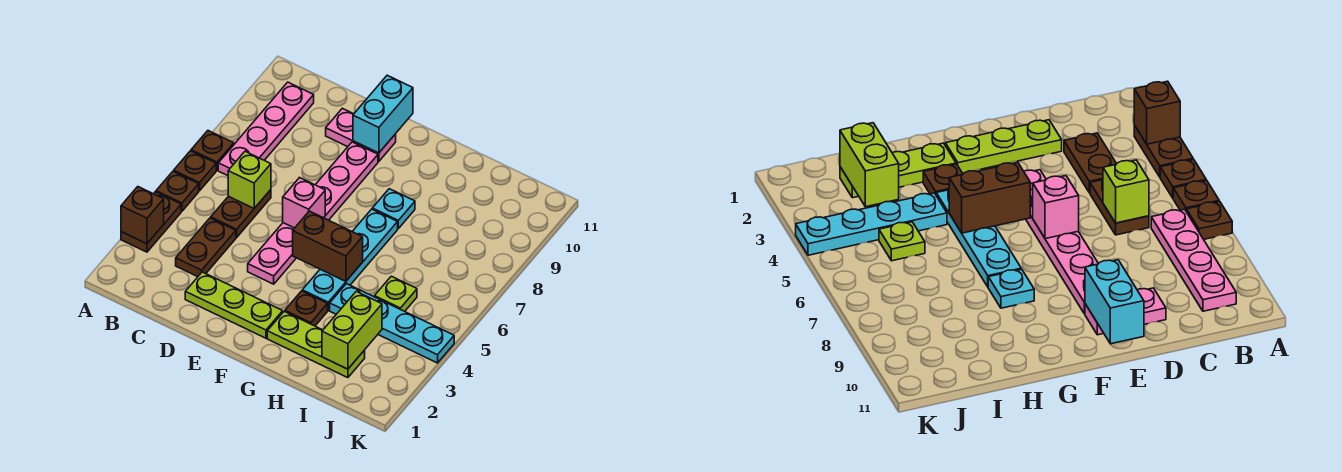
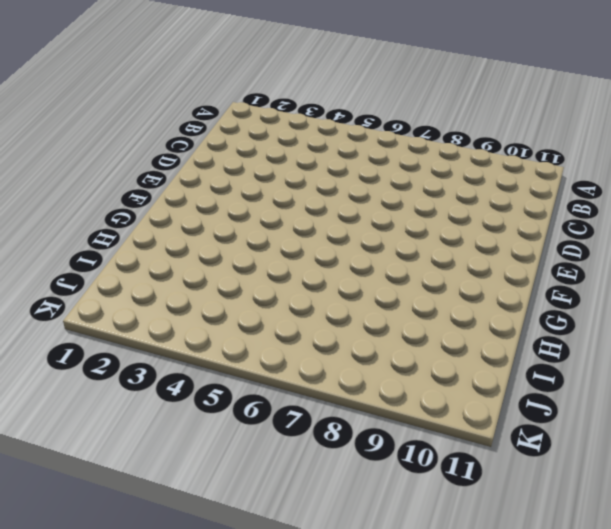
none -> brown plate A3:A4 level 1
none -> brown plate A5 level 1
none -> brown plate A6 level 1

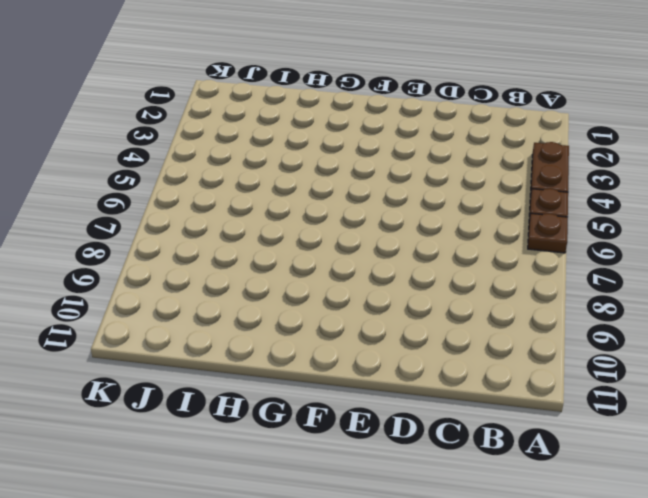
none -> brown plate A7 level 1
none -> pink plate B7:B10 level 1
none -> brown plate C3:C4 level 1

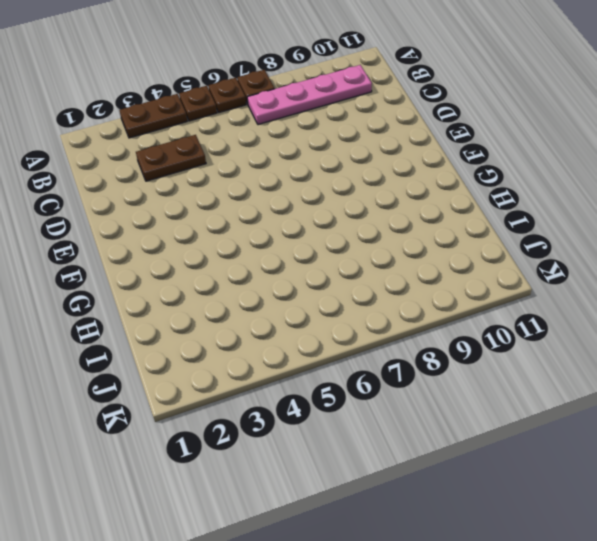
none -> brown plate C5:C6 level 1
none -> lime plate D2:F2 level 1
none -> pink plate D10:E10 level 1

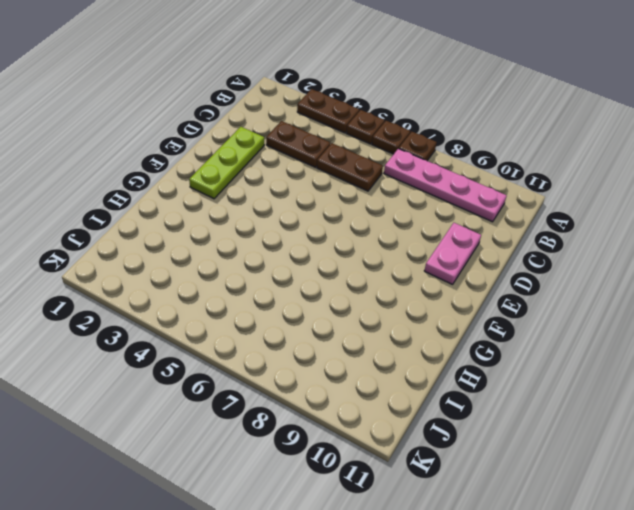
none -> pink plate E4:E9 level 1
none -> lime plate G2:I2 level 1
none -> brown plate G3 level 1

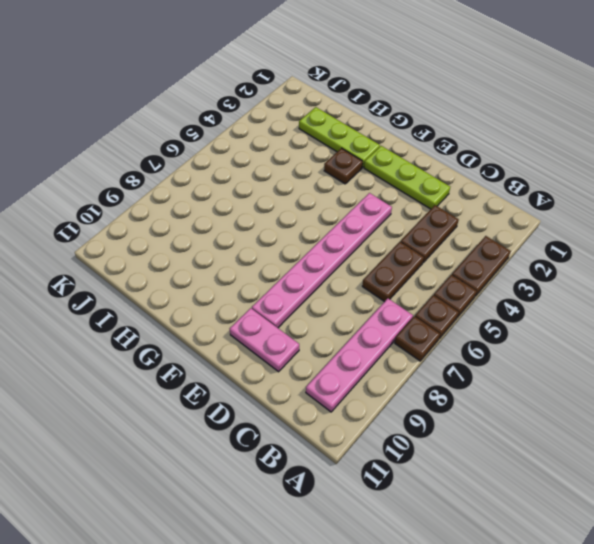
none -> cyan plate G4:G7 level 1
none -> cyan plate G8 level 1
none -> cyan plate H4:K4 level 1

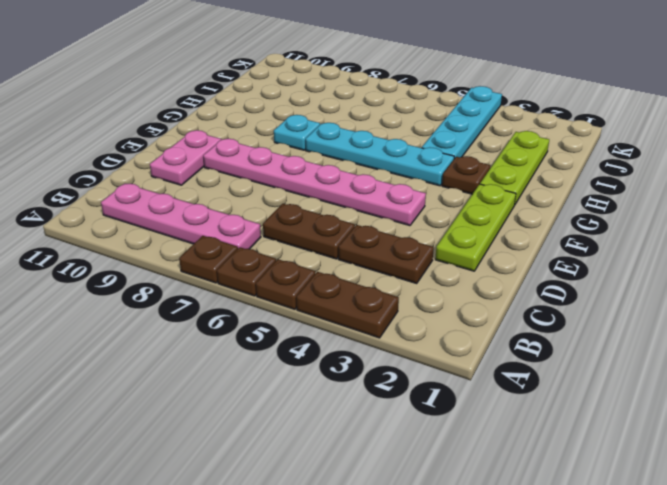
none -> lime plate I5 level 1
none -> brown brick A3 level 2
none -> lime brick C6 level 2

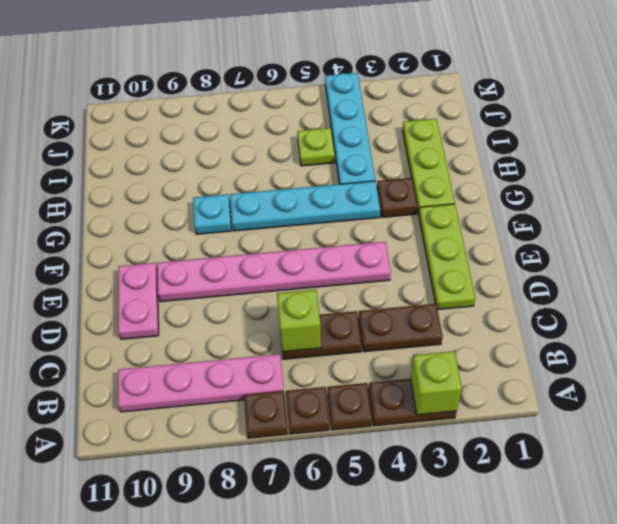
lime brick A3 level 2 -> brown brick A3 level 2
none -> pink brick E6 level 2
none -> cyan brick E10:E11 level 2
none -> brown brick F5:G5 level 2

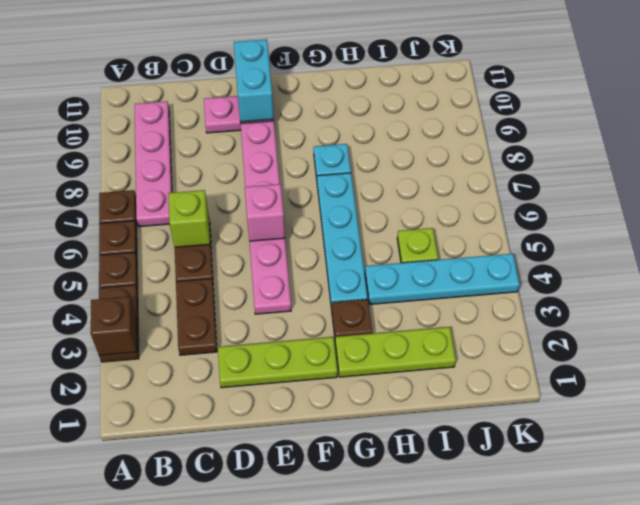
none -> brown brick F5:G5 level 2
none -> lime brick I2:I3 level 2

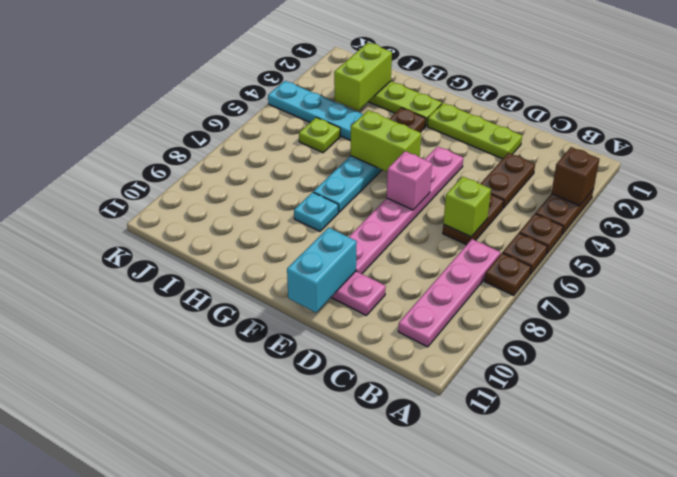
lime brick F5:G5 level 2 -> brown brick F5:G5 level 2

